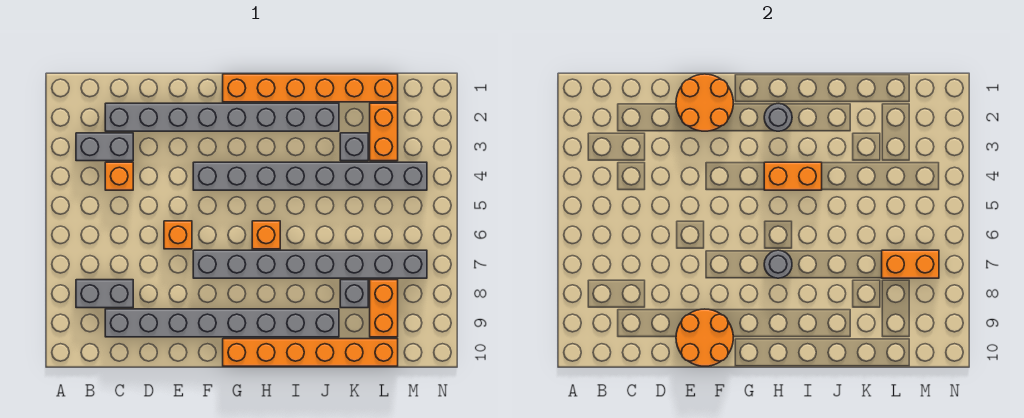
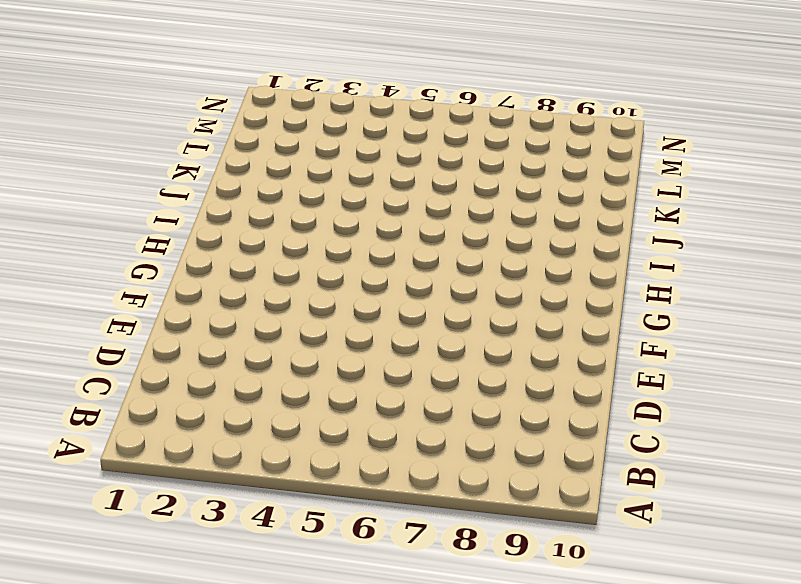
none -> grey brick B3:C3 level 1
none -> grey brick B8:C8 level 1
none -> grey brick C2:J2 level 1

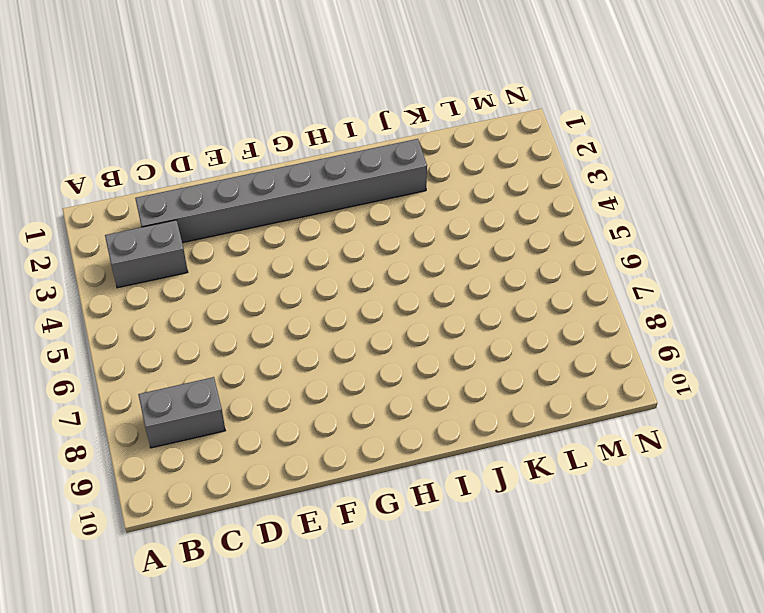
none -> orange brick C4 level 1
none -> grey brick C9:J9 level 1
none -> orange brick E6 level 1

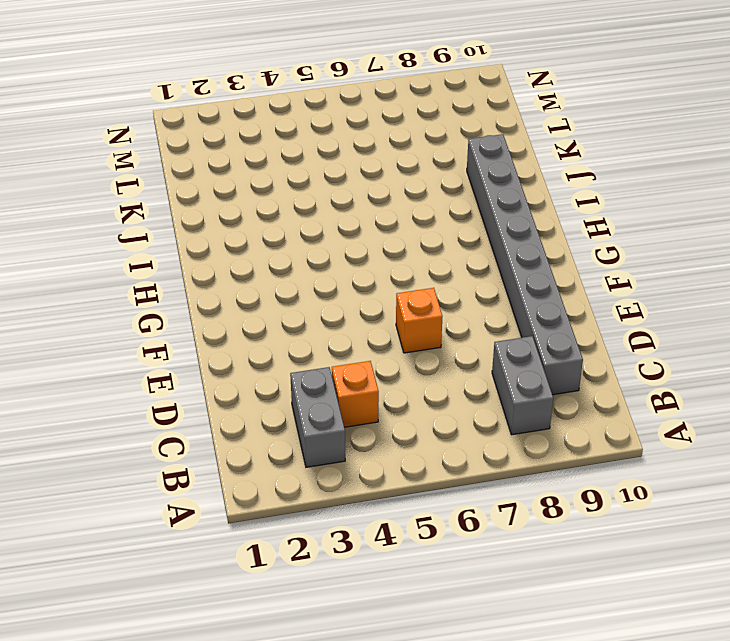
none -> grey brick C2:J2 level 1
none -> grey brick F4:M4 level 1
none -> grey brick F7:M7 level 1

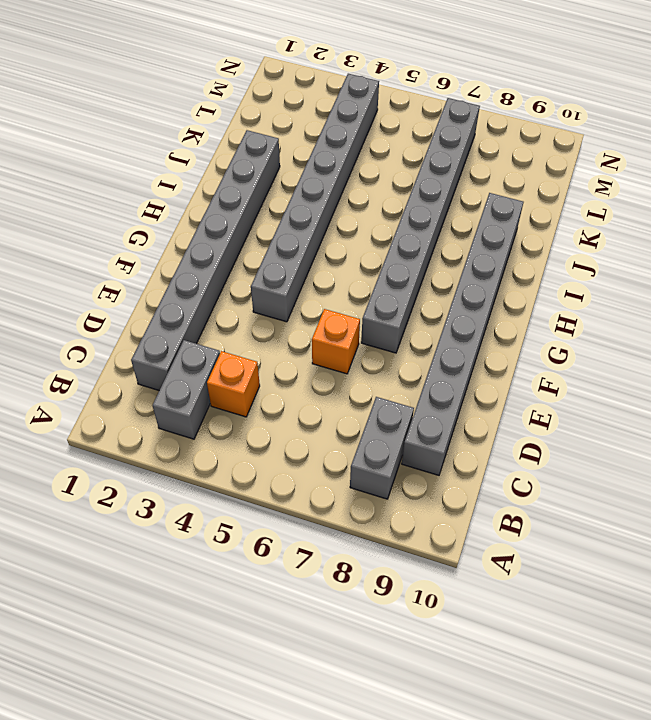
none -> orange brick G1:L1 level 1
none -> orange brick G10:L10 level 1
none -> orange brick H6 level 1

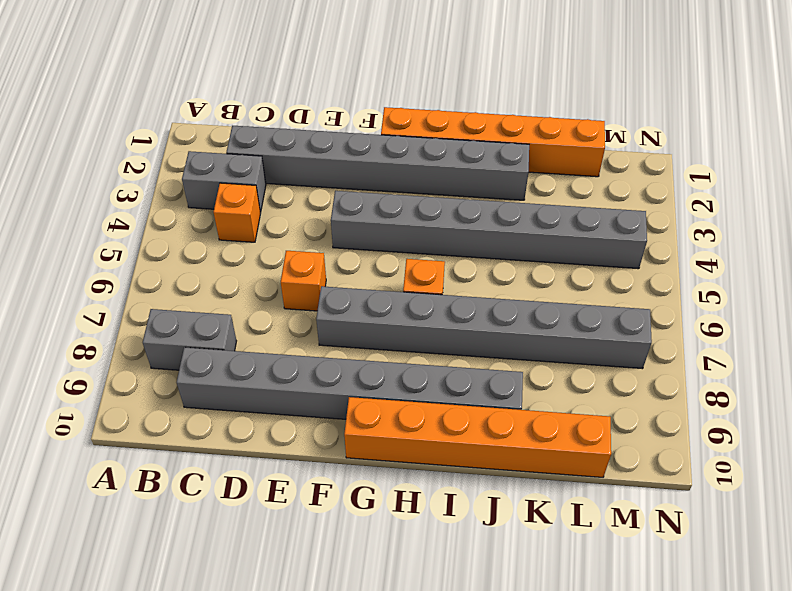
none -> grey brick K3 level 1
none -> grey brick K8 level 1
none -> orange brick L2:L3 level 1

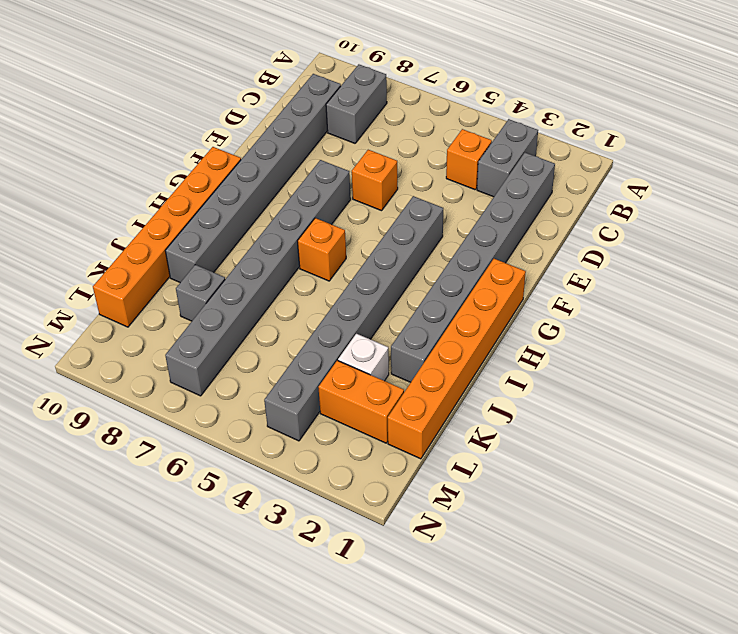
white brick K3 level 1 -> grey brick K3 level 1
none -> orange brick L8:L9 level 1
none -> orange round brick E1:F2 level 2
none -> orange round brick E9:F10 level 2

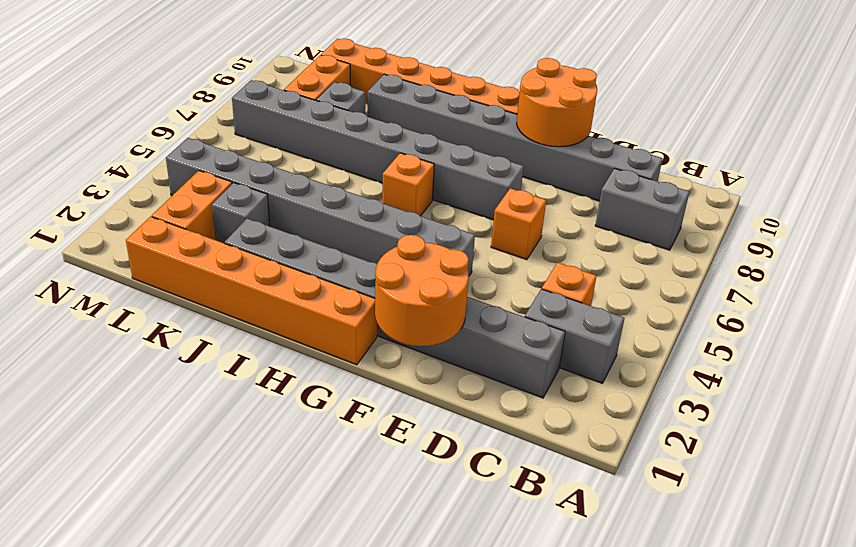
none -> grey round brick H2 level 2
none -> orange brick H4:I4 level 2
none -> grey round brick H7 level 2

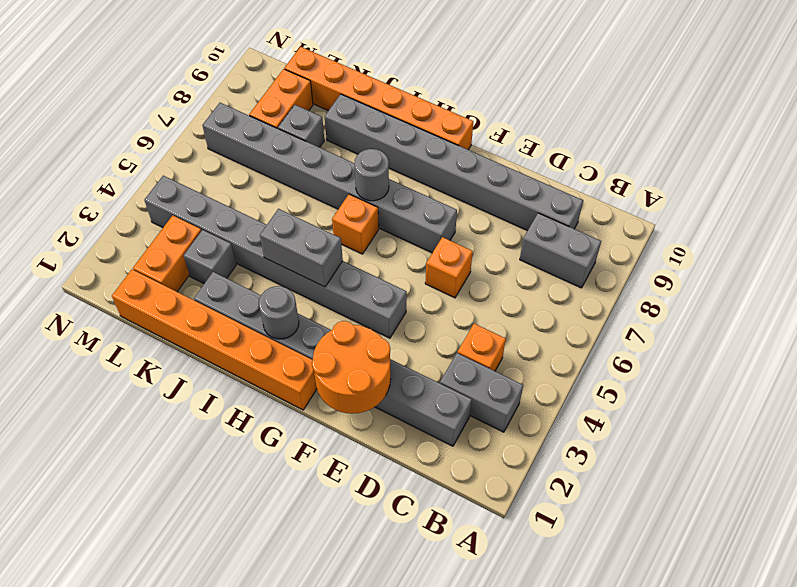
grey brick H4:I4 level 2 -> orange brick H4:I4 level 2
none -> orange round brick E9:F10 level 2
none -> orange brick L7:M7 level 2

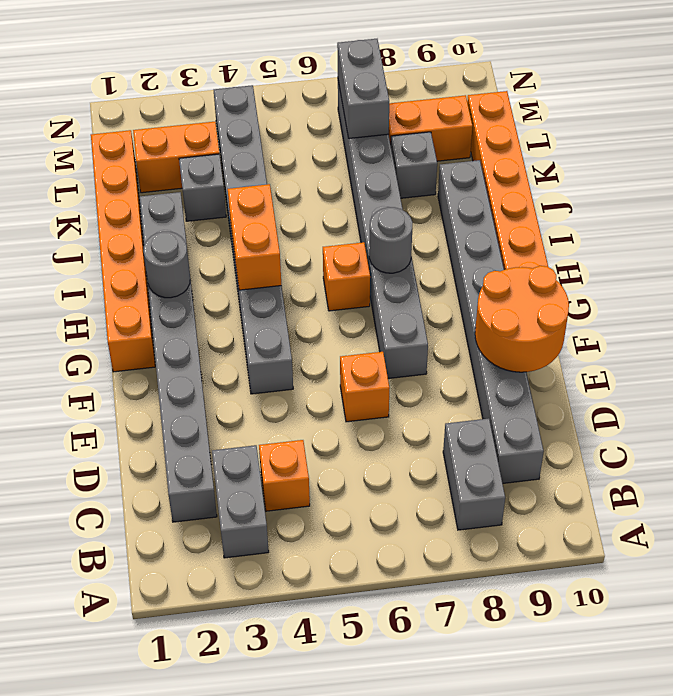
grey brick L7:M7 level 2 -> orange brick L7:M7 level 2
none -> orange round brick E1:F2 level 2

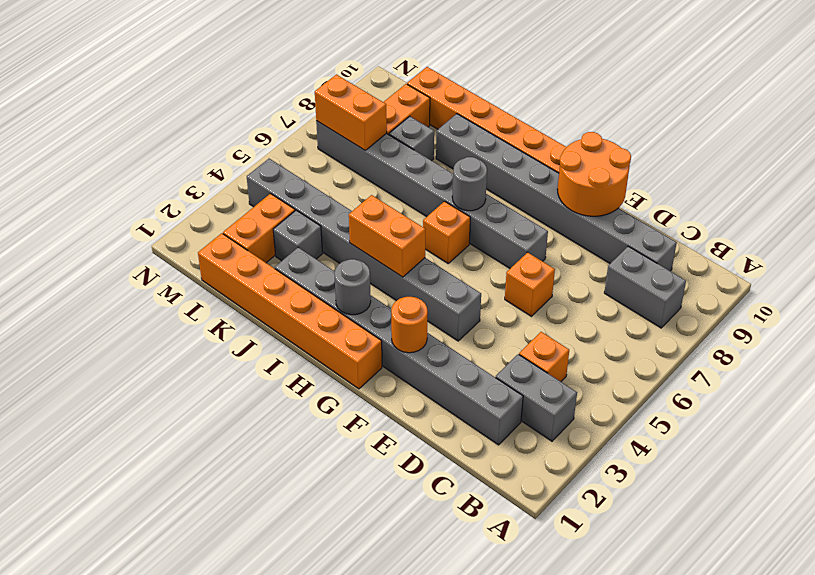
orange round brick F2 level 2 -> orange round brick E1:F2 level 2

